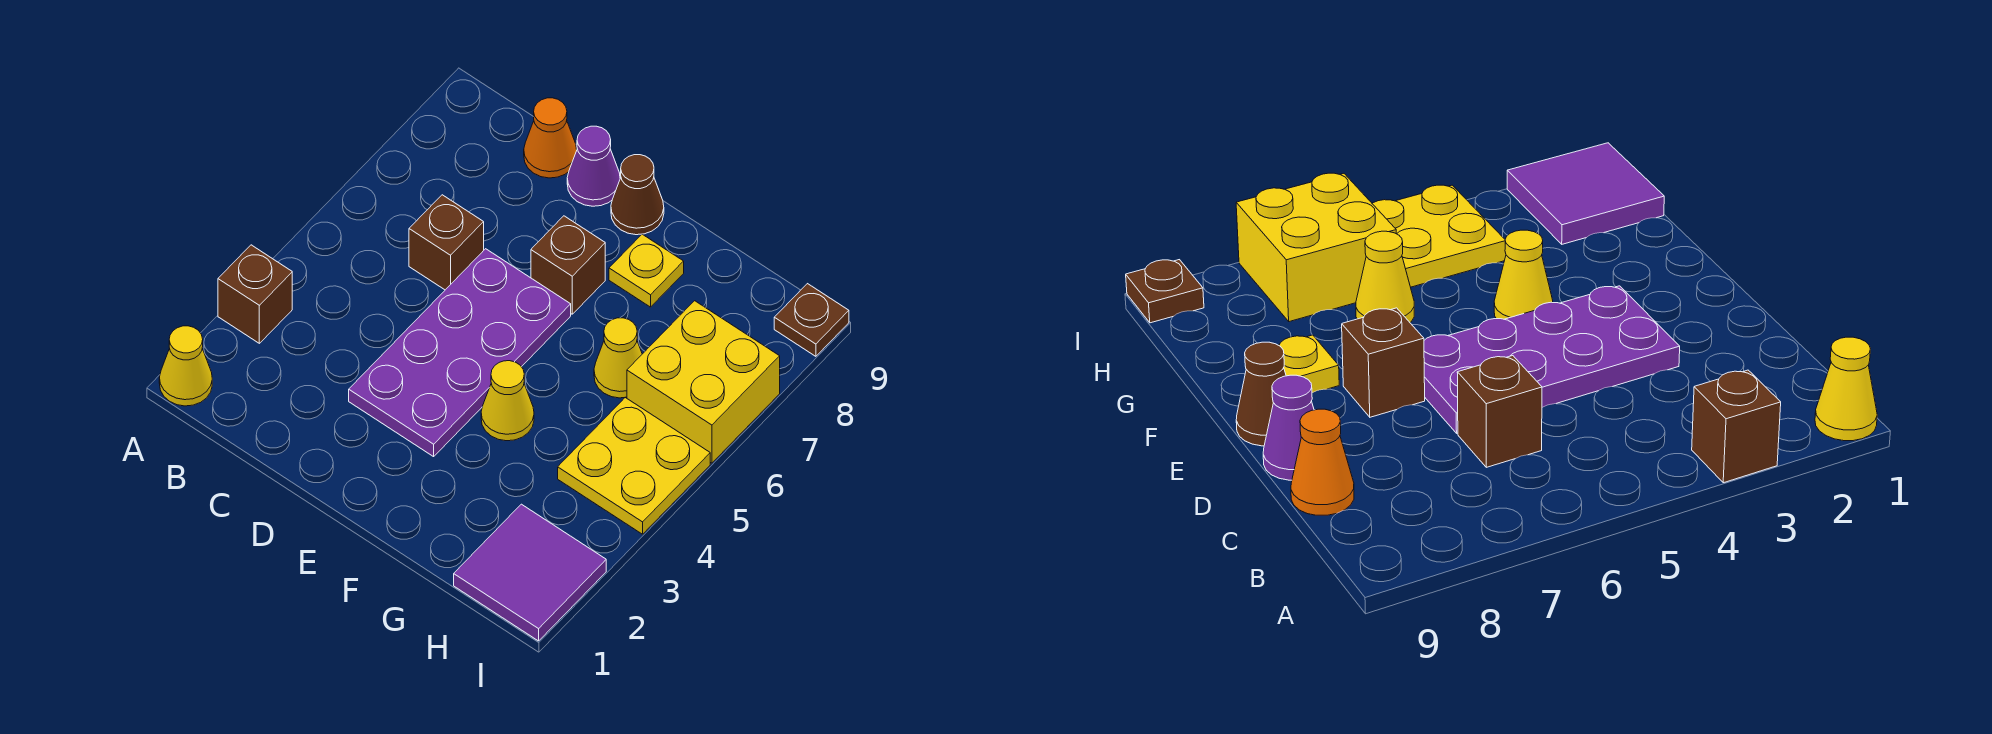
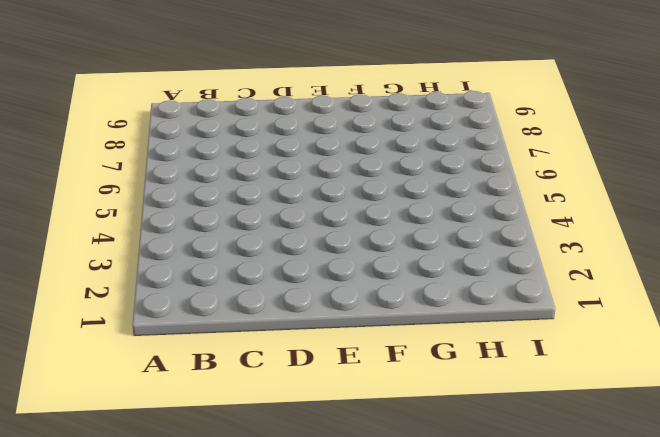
none -> yellow cone A1 level 1
none -> brown brick A3 level 1
none -> brown brick C6 level 1

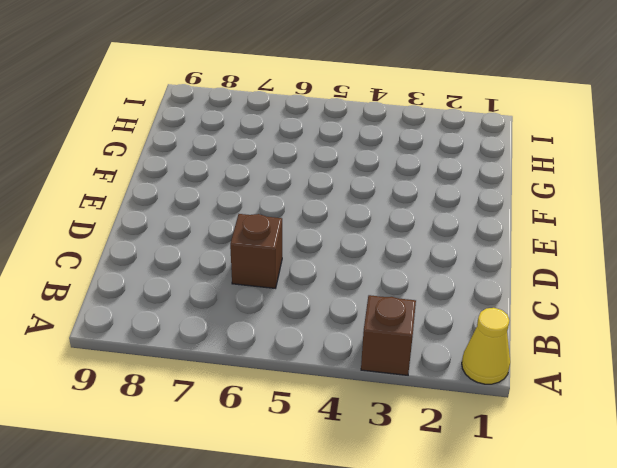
none -> orange cone C9 level 1
none -> purple plate D3:E6 level 1
none -> purple cone D9 level 1

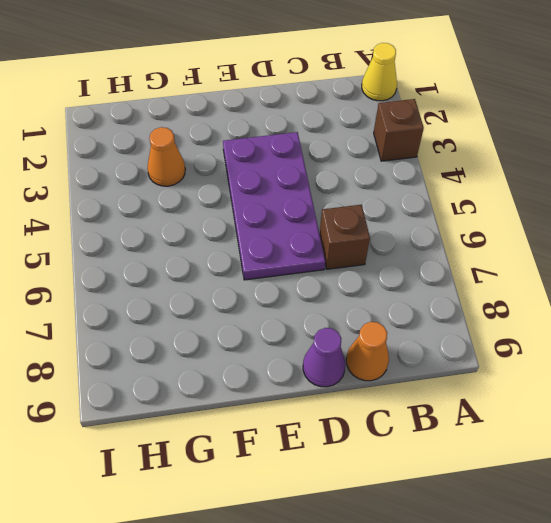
orange cone G3 level 1 -> none
none -> brown brick E7 level 1
none -> brown cone E9 level 1
none -> yellow cone F4 level 1

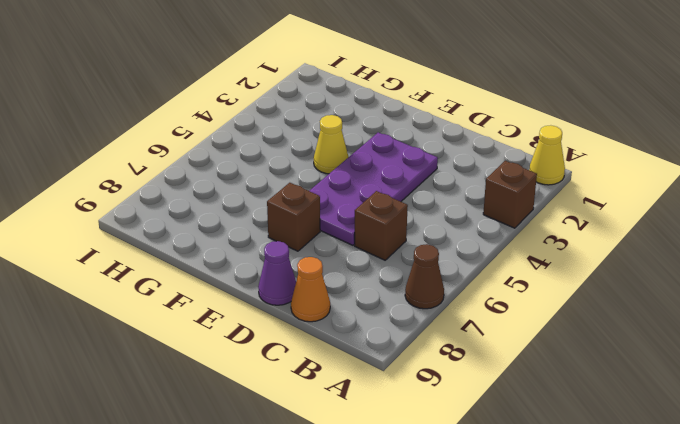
brown cone A7 level 1 -> brown cone E9 level 1
none -> yellow plate F8 level 1
none -> yellow cone G6 level 1
none -> purple tile H1:I2 level 1

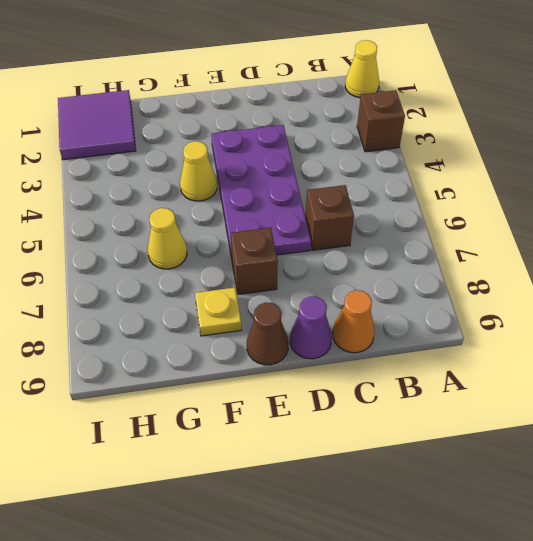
none -> yellow plate H4:I5 level 1
none -> yellow brick H6:I7 level 1
none -> brown plate I9 level 1

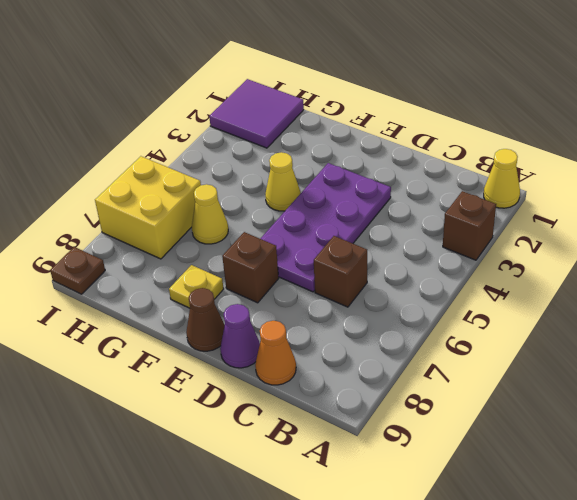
none -> yellow plate H4:I5 level 1

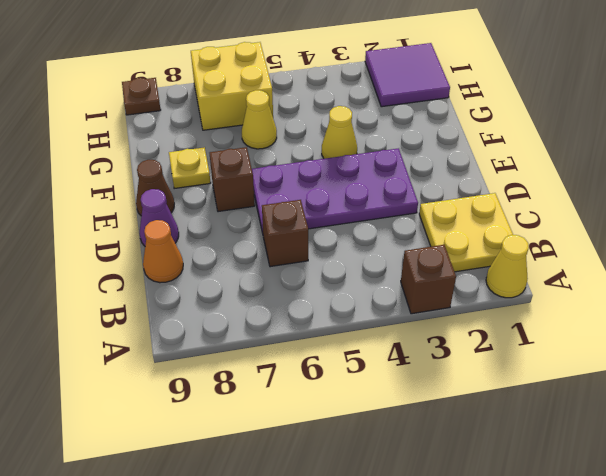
yellow plate B1:C2 level 1 -> yellow plate H4:I5 level 1

